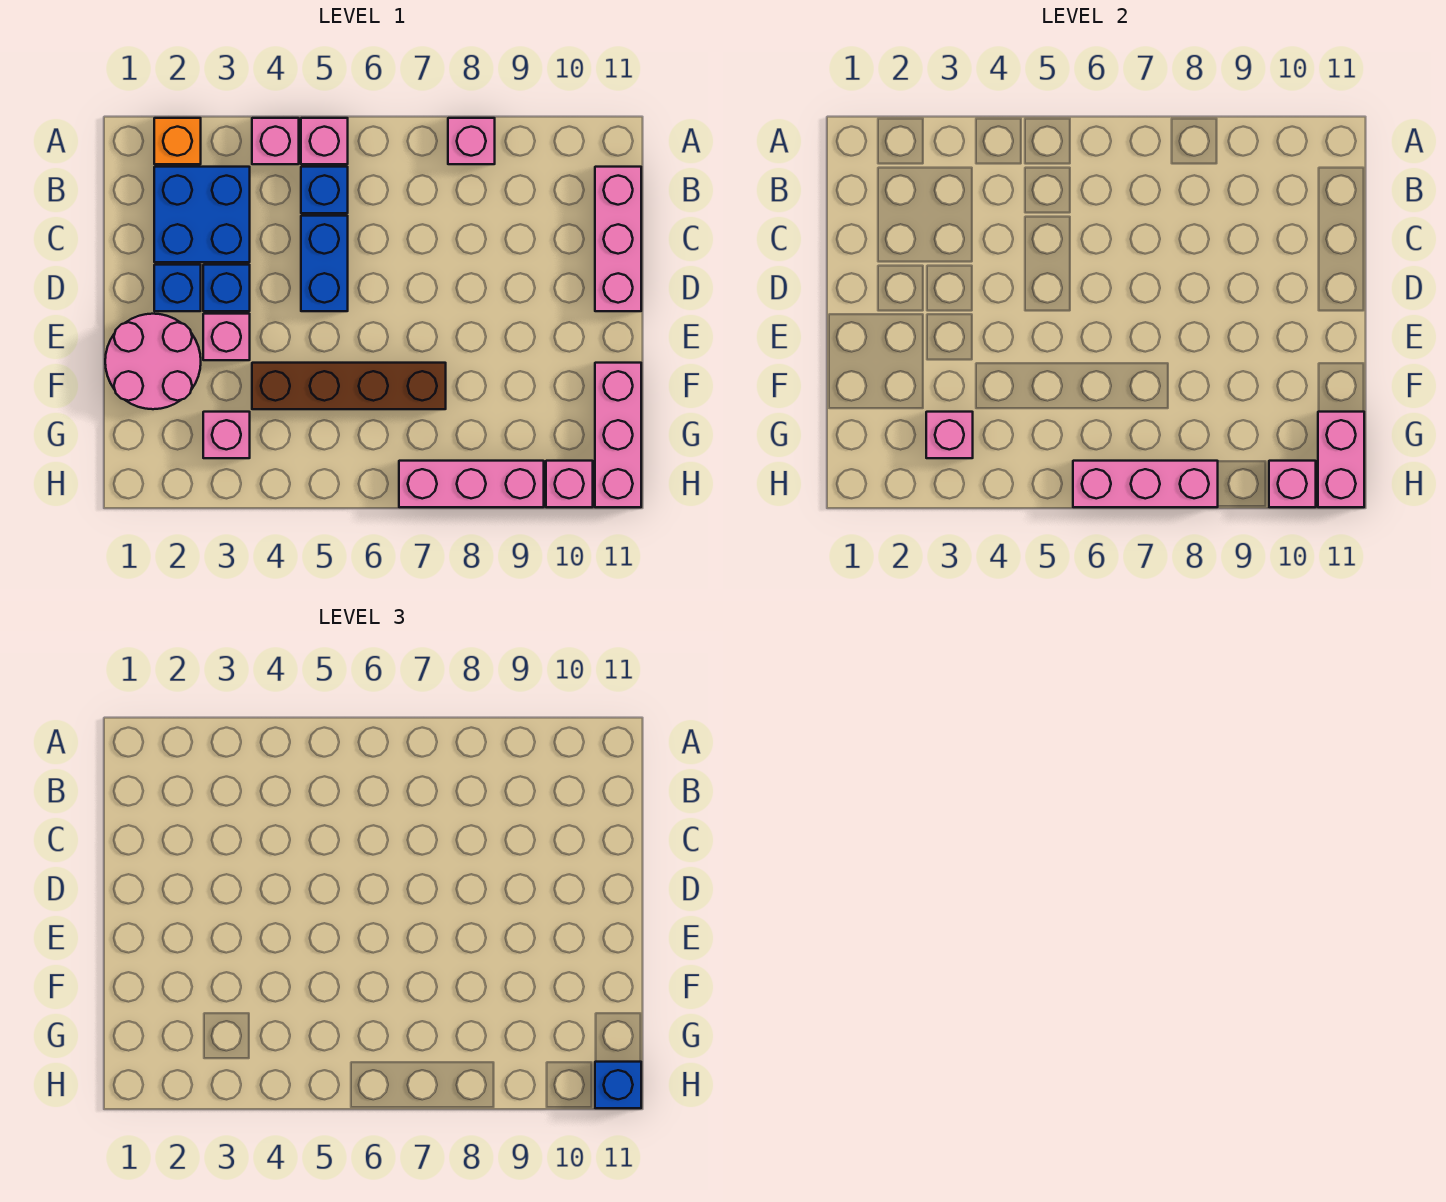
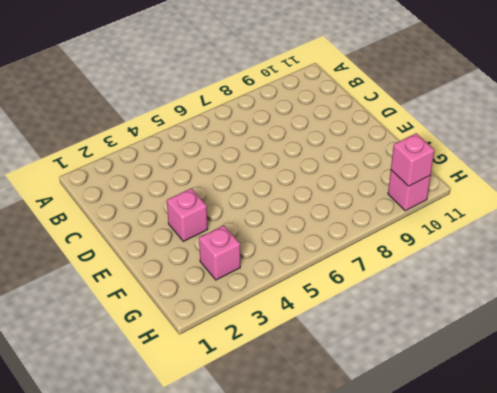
none -> orange brick A2 level 1
none -> pink brick A4 level 1
none -> pink brick A5 level 1

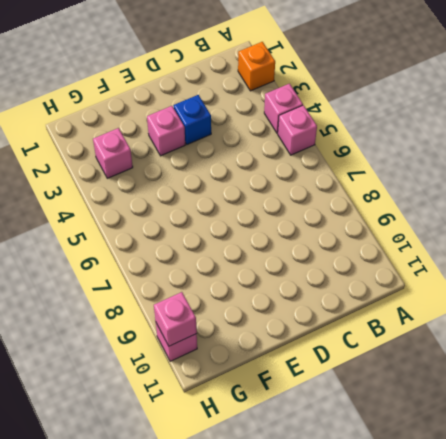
none -> pink brick A8 level 1
none -> blue brick B2:C3 level 1
none -> blue brick B5 level 1

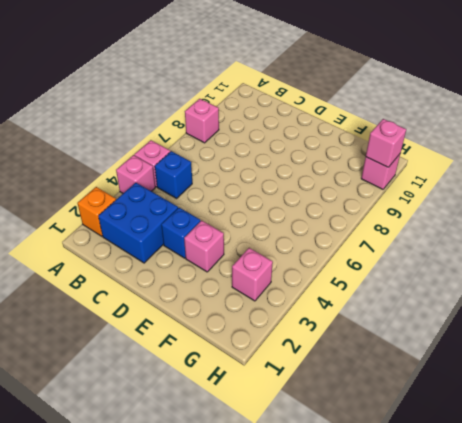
none -> pink brick B11:D11 level 1
none -> blue brick C5:D5 level 1
none -> blue brick D2 level 1

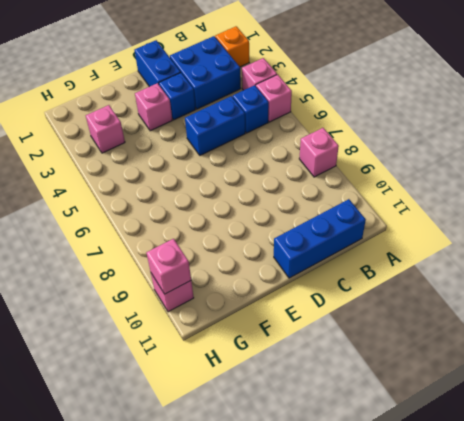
blue brick B11:D11 level 1 -> pink brick B11:D11 level 1
blue brick D1:D2 level 1 -> blue brick D2 level 1
none -> pink round brick E1:F2 level 1
none -> brown brick F4:F7 level 1
none -> pink brick F11:H11 level 1

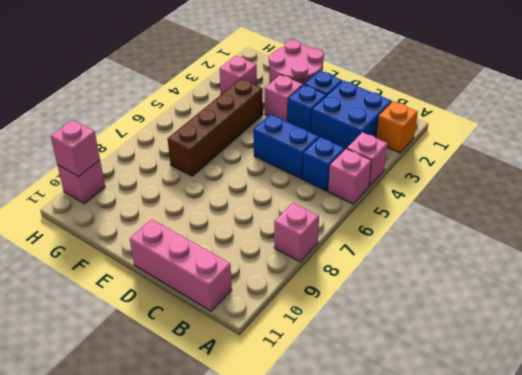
none -> pink brick F11:H11 level 1
none -> pink brick H7:H9 level 1
none -> pink brick G3 level 2

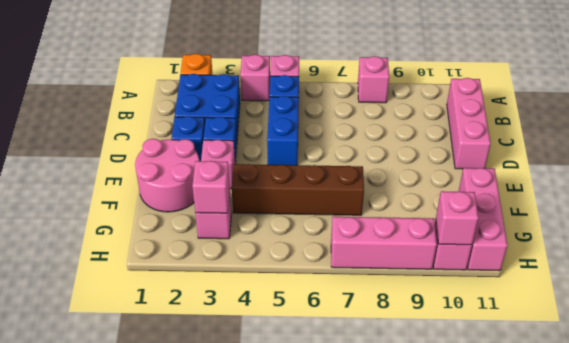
none -> pink brick G11:H11 level 2
none -> pink brick H6:H8 level 2
none -> blue brick H11 level 3

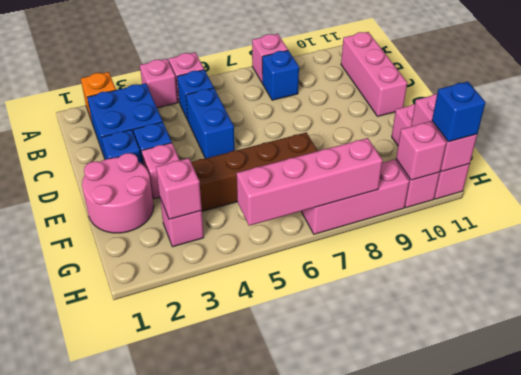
blue brick B8 level 1 -> none
pink brick H5:H8 level 2 -> pink brick H6:H8 level 2

